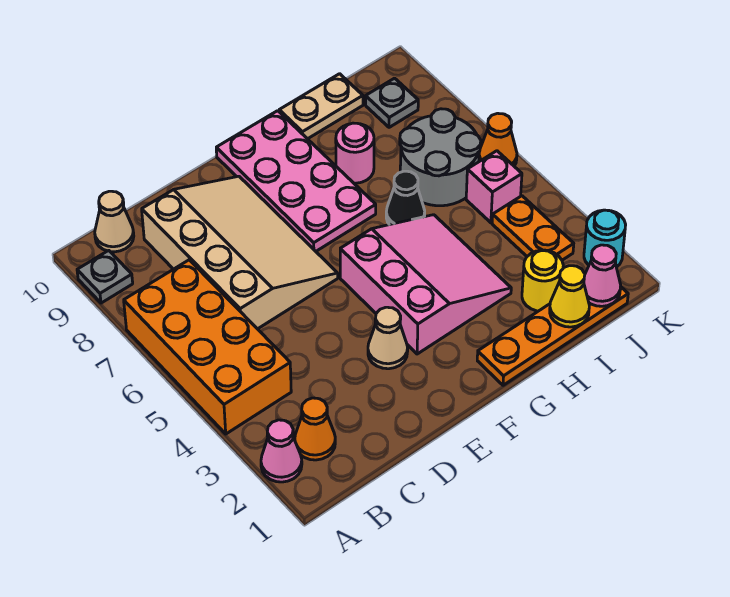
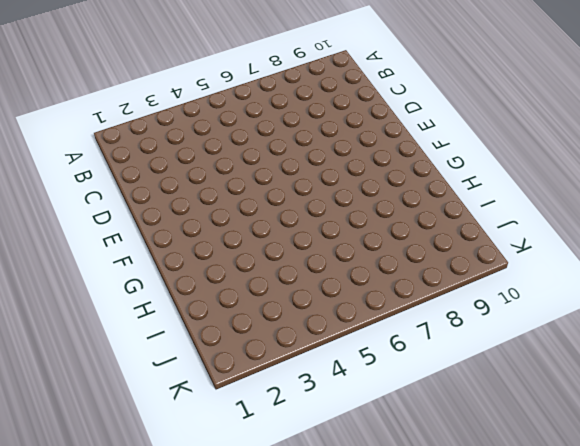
none -> pink cone A2 level 1
none -> orange brick A4:B7 level 1
none -> grey plate A9 level 1

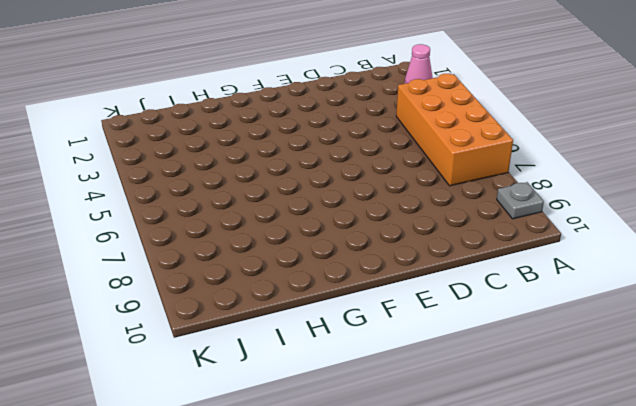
none -> orange cone B2 level 1
none -> tan cone B10 level 1
none -> tan slope C6:E9 level 1 top C

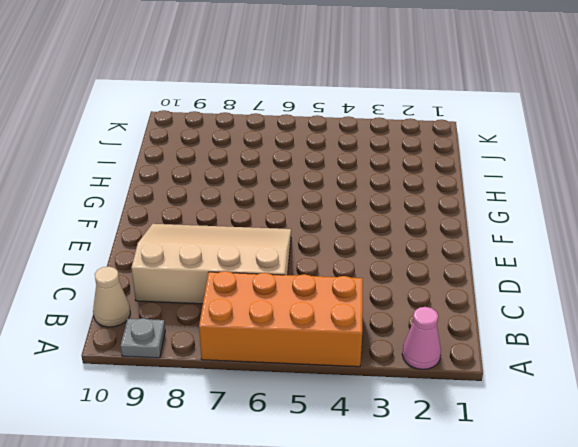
none -> orange cone B2 level 1
none -> tan cone E3 level 1
none -> pink slope F3:H5 level 1 top F

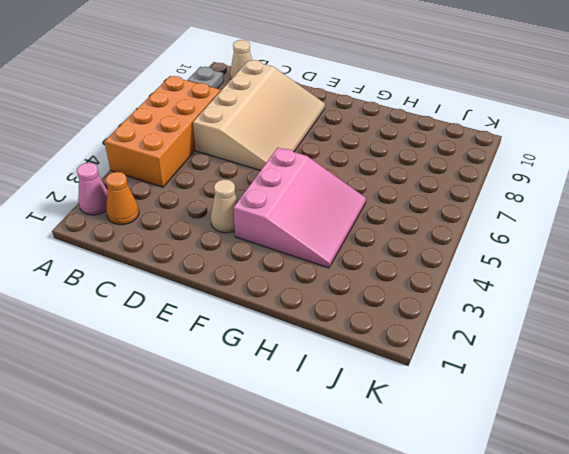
none -> pink plate F7:G10 level 1
none -> orange plate G1:J1 level 1
none -> black cone H6 level 1

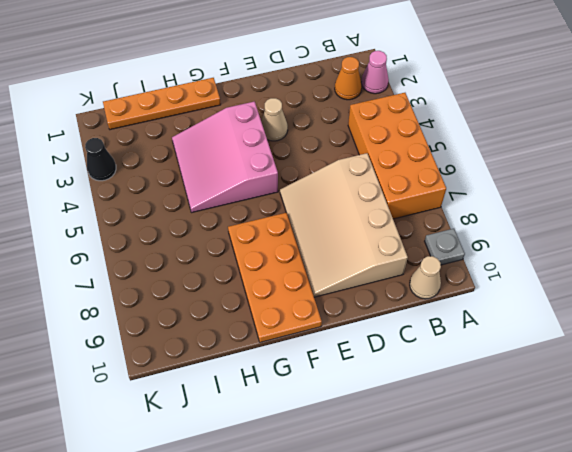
orange plate F7:G10 level 1 -> pink plate F7:G10 level 1
black cone K3 level 1 -> black cone H6 level 1
none -> pink round brick H8 level 1
none -> tan plate H10:I10 level 1
none -> yellow round brick I2 level 1

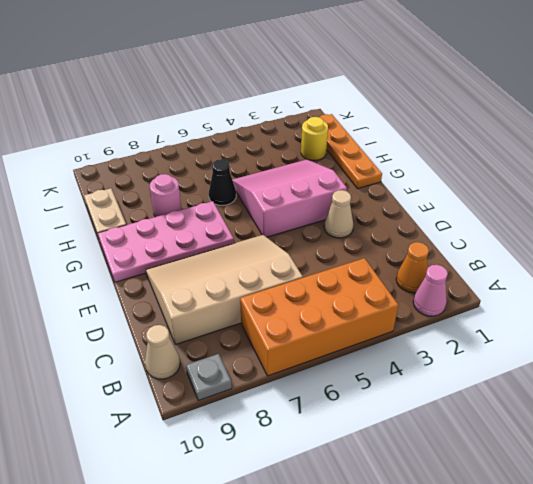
none -> grey round brick I6:J7 level 1
none -> orange plate J3:J4 level 1
none -> pink brick J5 level 1

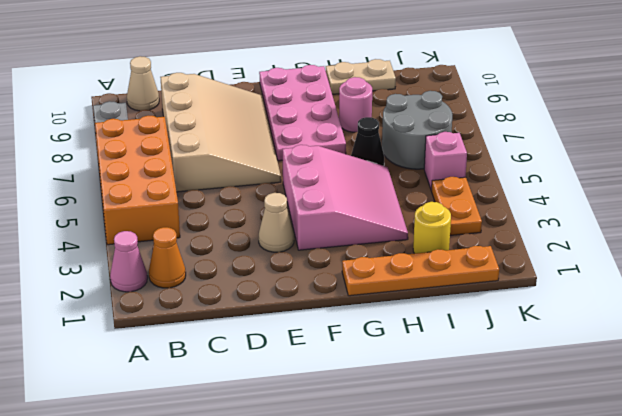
none -> grey plate J9 level 1
none -> cyan round brick K2 level 1
none -> orange cone K6 level 1

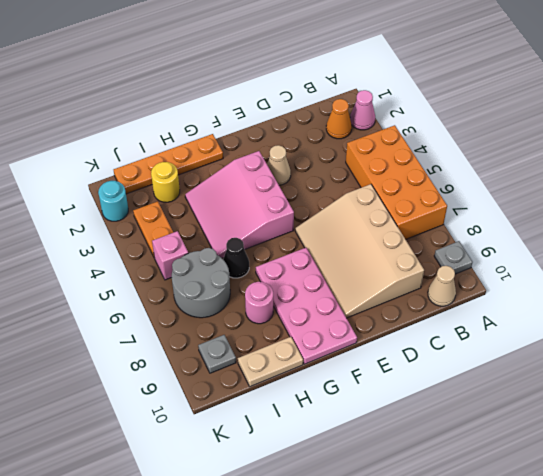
none -> orange cone K6 level 1
none -> yellow cone I1 level 2
none -> pink cone J1 level 2

